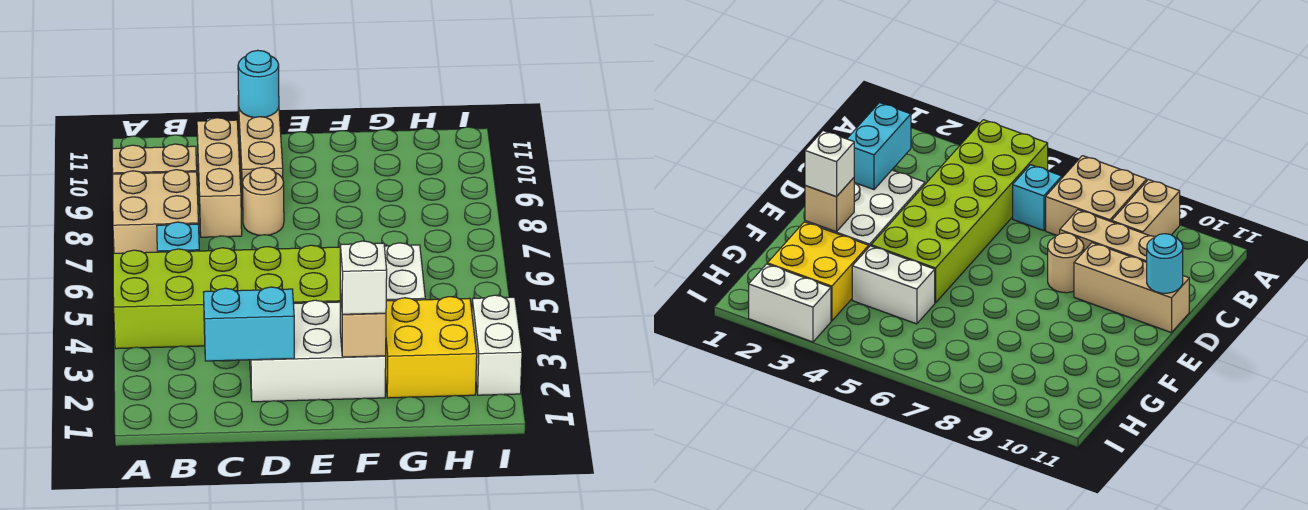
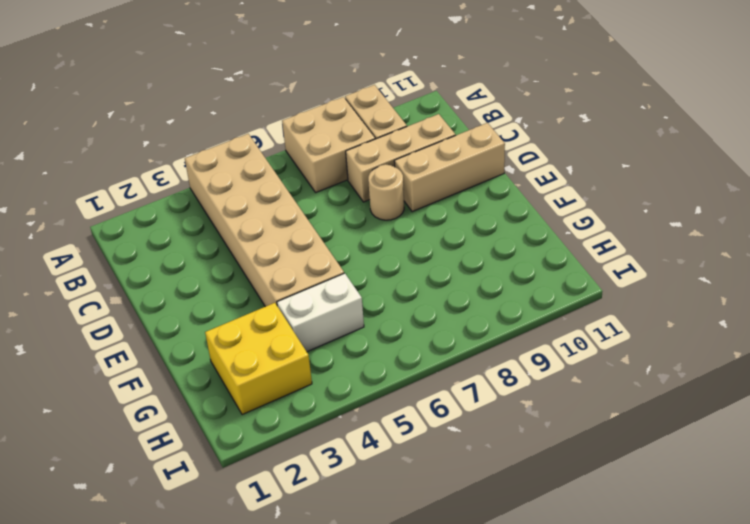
tan brick A4:F5 level 1 -> lime brick A4:F5 level 1
none -> cyan brick B6 level 1
none -> white brick D2:F3 level 1
none -> white brick I2:I3 level 1

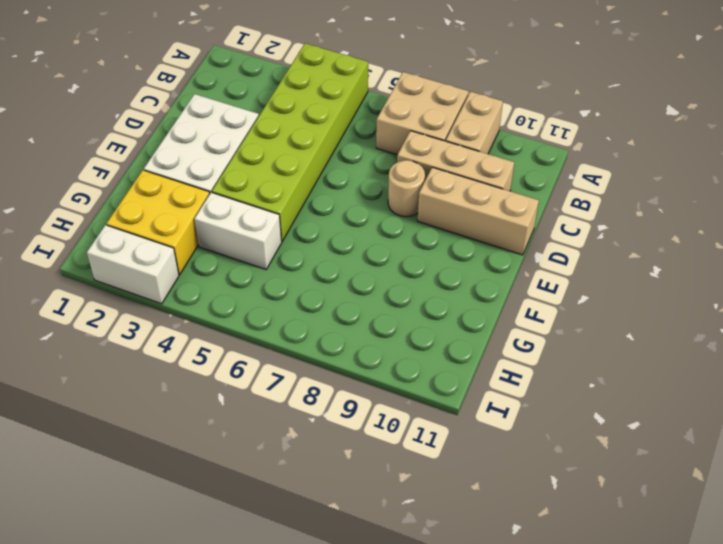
none -> cyan brick B6 level 1
none -> cyan brick C2:D2 level 2
none -> cyan round brick D11 level 2

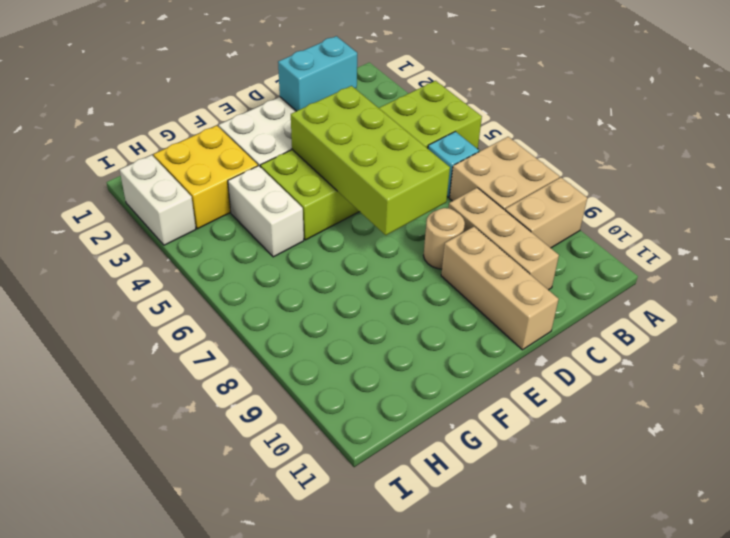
lime brick D4:E7 level 2 -> none
none -> cyan round brick D11 level 2
none -> tan brick F2 level 2
none -> white brick F2 level 3

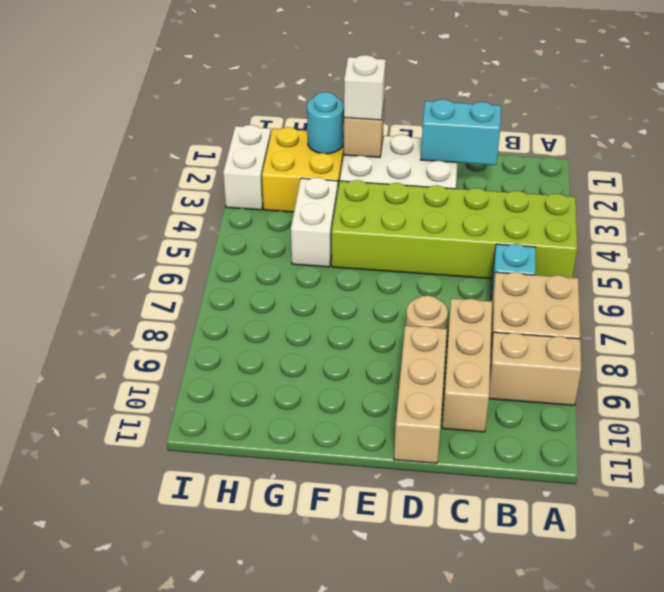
cyan round brick G2 level 2 -> cyan round brick D11 level 2

